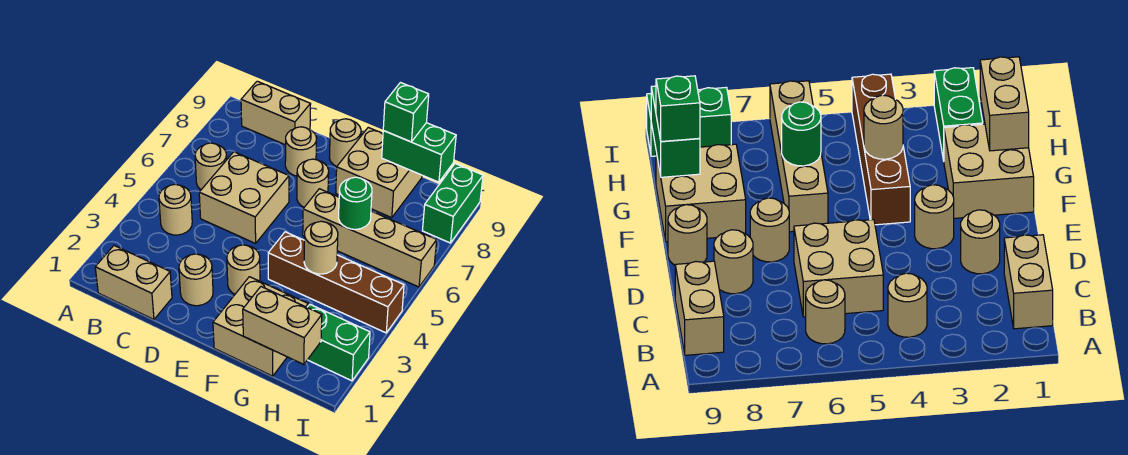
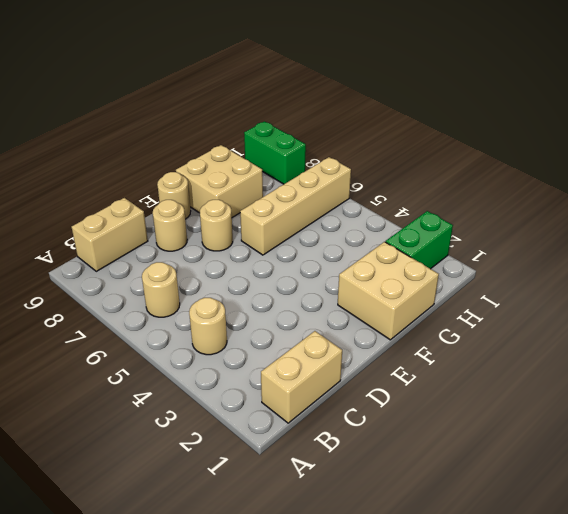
none -> tan brick C5:D6 level 1
none -> tan round brick D2 level 1
none -> tan round brick E3 level 1

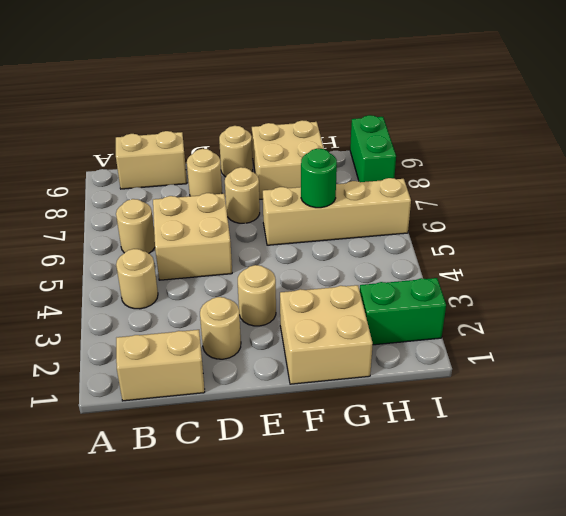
none -> brown brick F4:I4 level 1
none -> tan brick G1:H1 level 2
none -> tan round brick G4 level 2

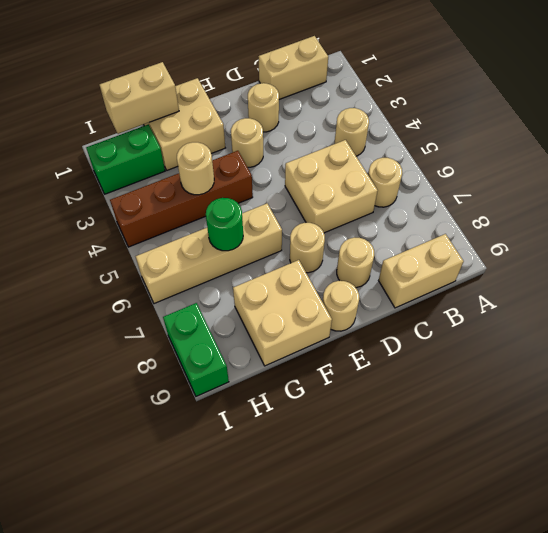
none -> green brick G9:H9 level 2
none -> green brick G9 level 3

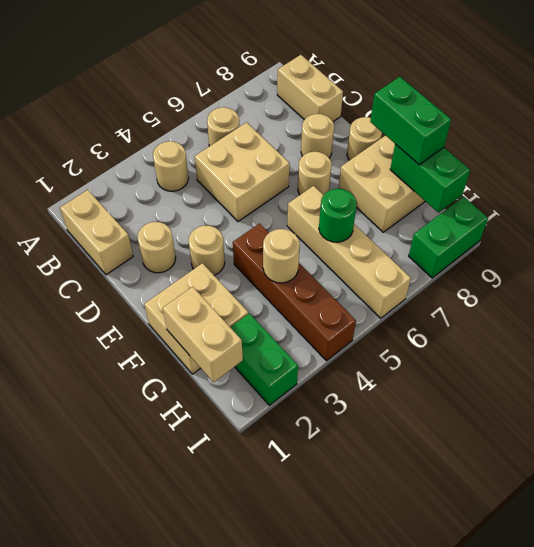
green brick F9:G9 level 3 -> green brick G9 level 3

